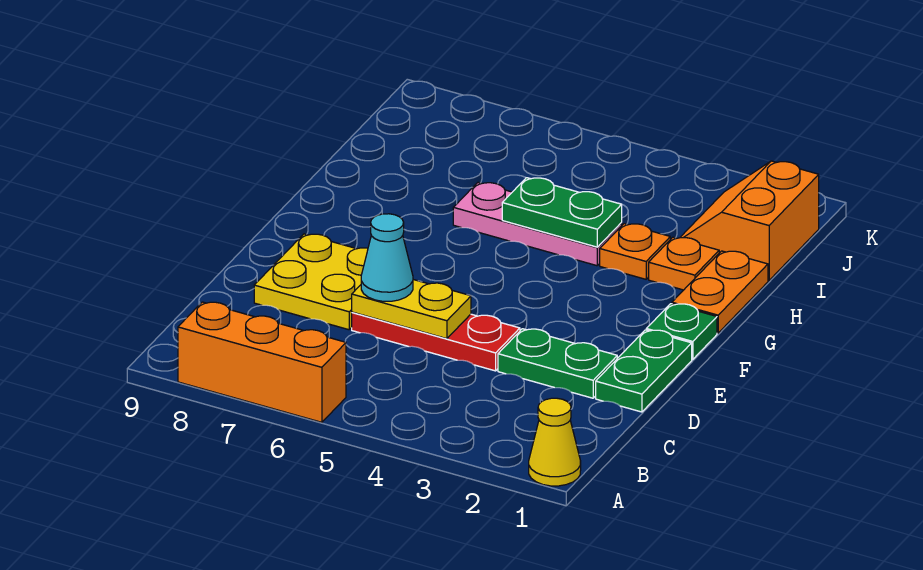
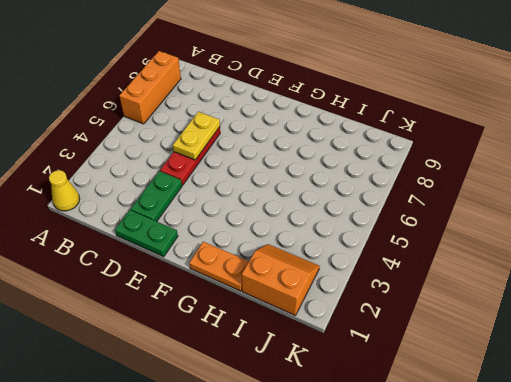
none -> yellow plate D7:E8 level 1
none -> green plate F1 level 1
none -> orange plate H2 level 1

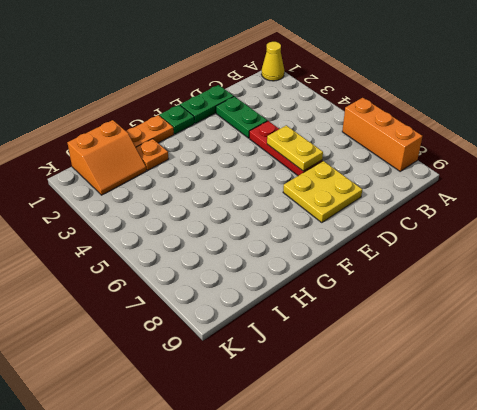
none -> orange plate H3 level 1
none -> pink plate H4:H6 level 1
none -> green plate H4:H5 level 2

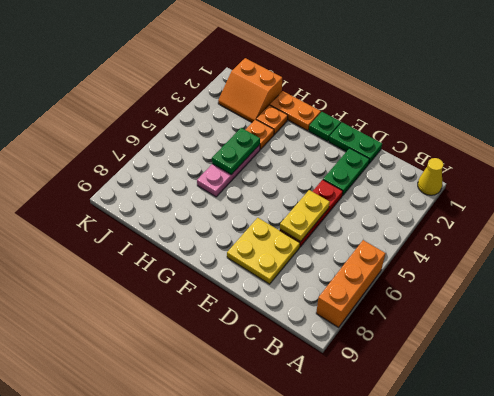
none -> cyan cone D6 level 3

